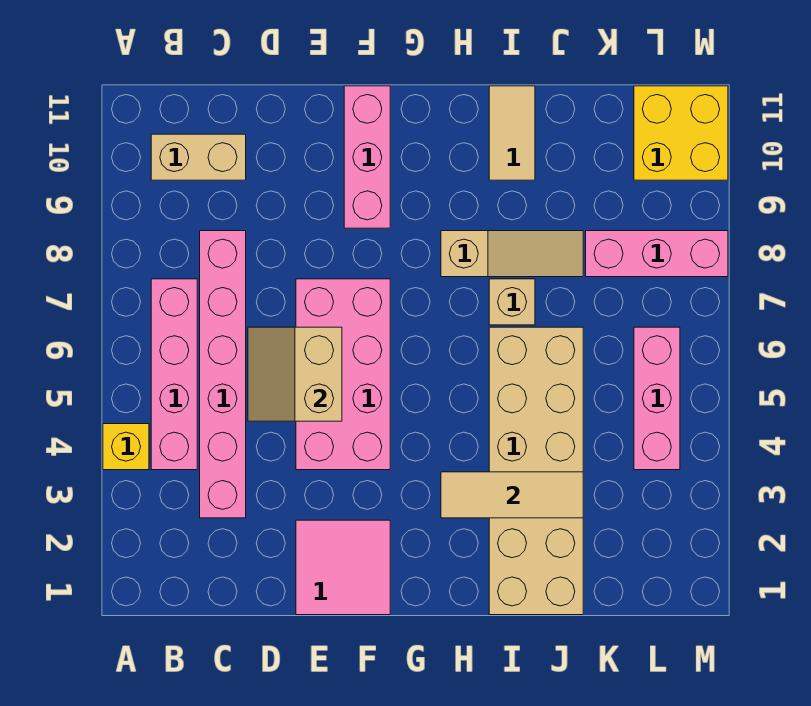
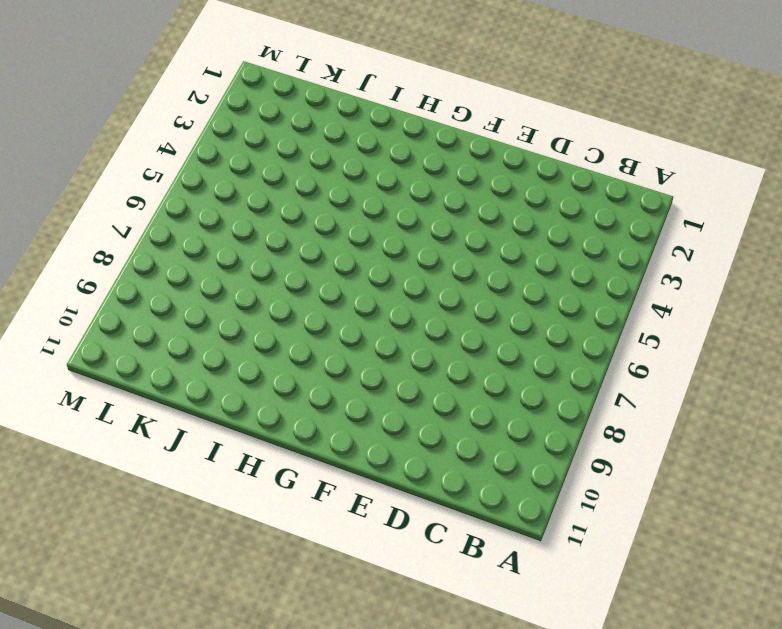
none -> yellow brick A4 level 1
none -> pink brick B4:B7 level 1
none -> tan brick B10:C10 level 1

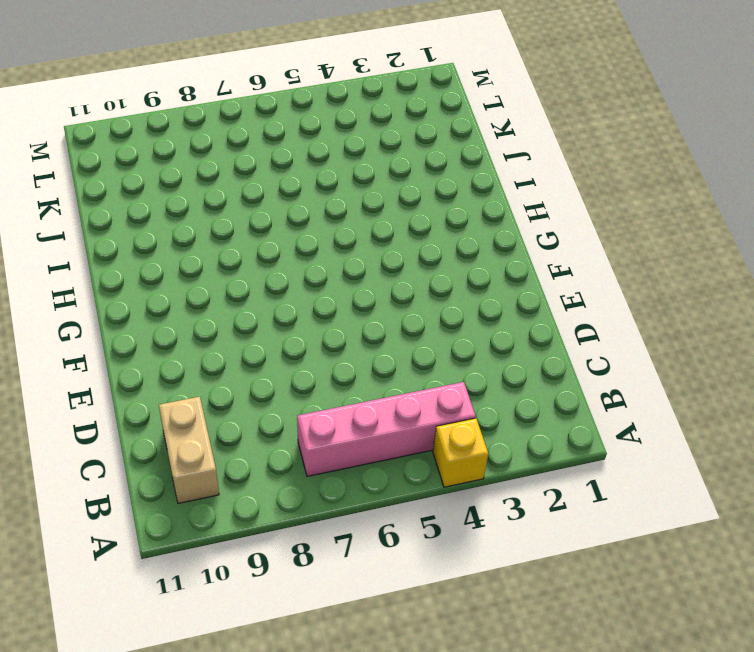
none -> pink brick C3:C8 level 1
none -> pink tile E1:F2 level 1
none -> pink brick E4:F7 level 1

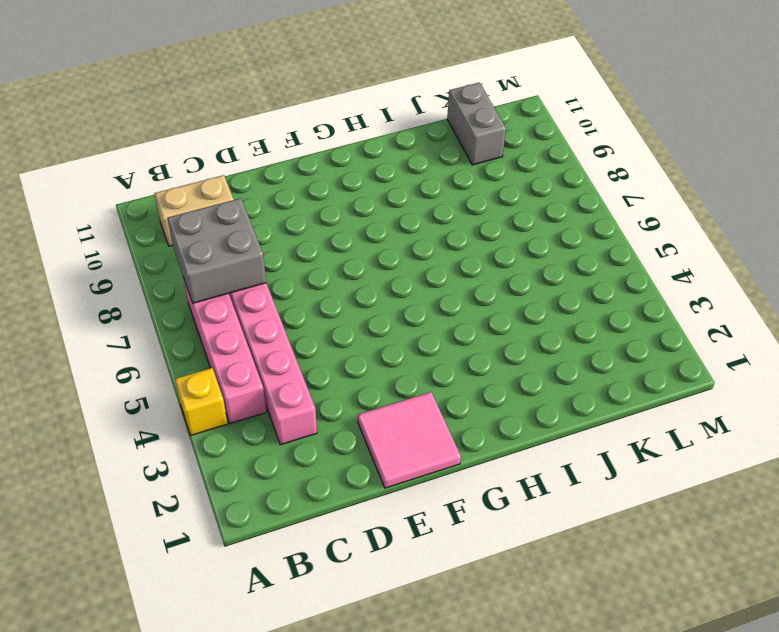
grey brick B7:C8 level 2 -> none
grey brick K10:K11 level 1 -> none
none -> pink brick E4:F7 level 1
none -> pink brick F9:F11 level 1
none -> tan slope H8:J8 level 1 top H

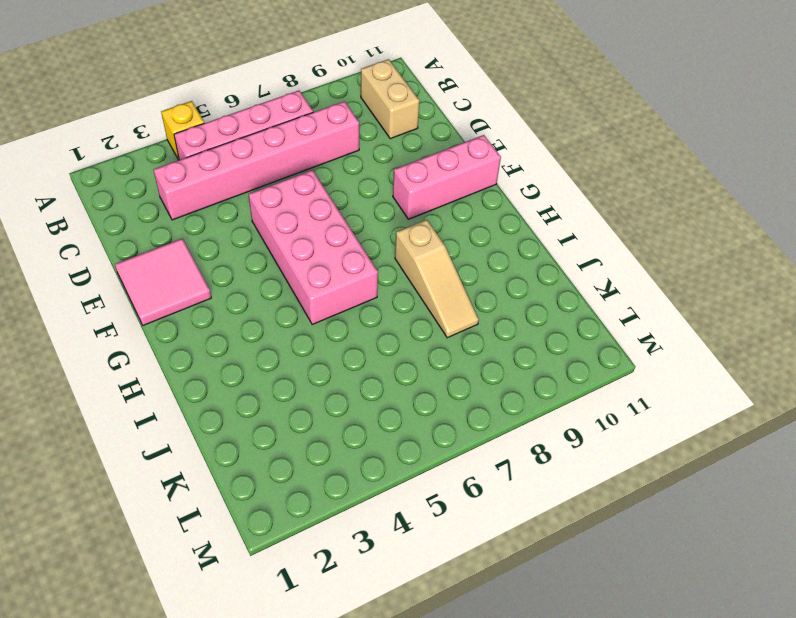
pink brick E5:H6 level 1 -> pink brick E4:F7 level 1
none -> tan brick I1:J6 level 1
none -> tan brick I7 level 1
none -> tan tile I10:I11 level 1

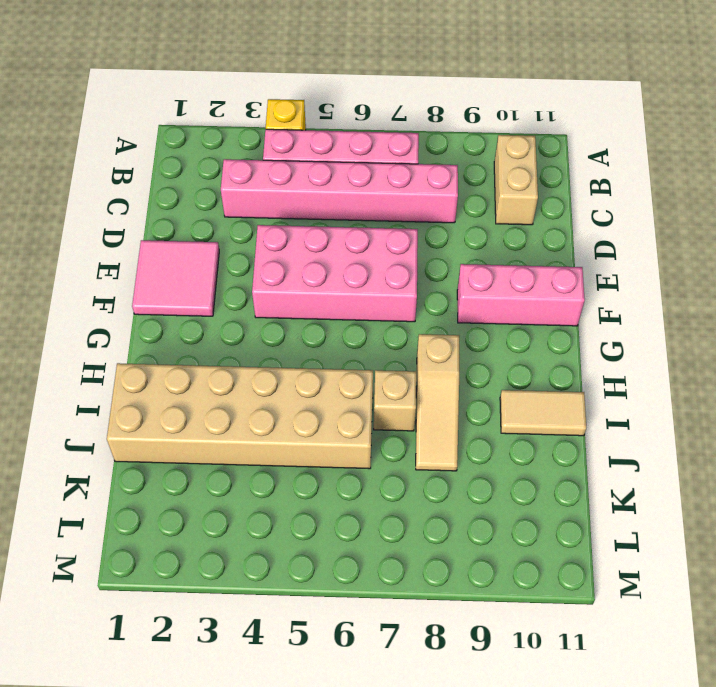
none -> pink brick K8:M8 level 1
none -> pink brick L4:L6 level 1
none -> yellow brick L10:M11 level 1

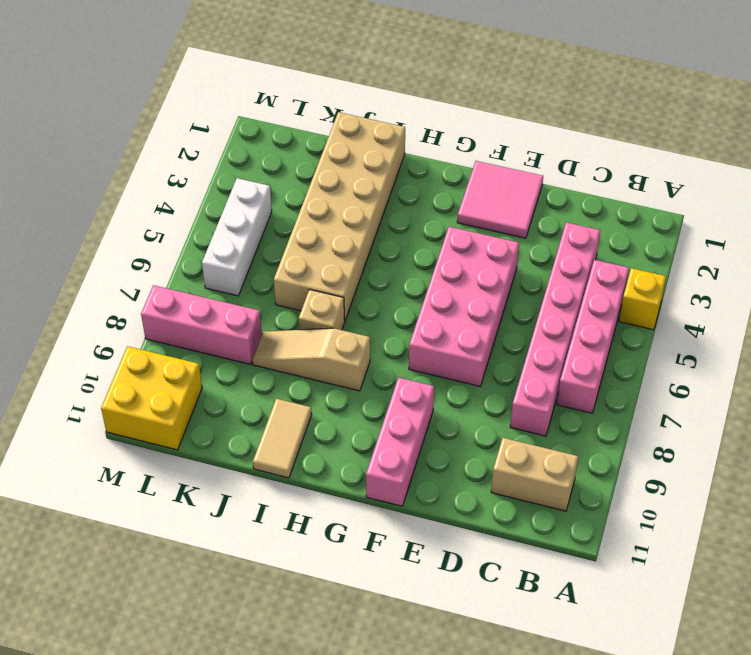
white brick L4:L6 level 1 -> pink brick L4:L6 level 1
none -> tan slope D5:E6 level 2 top E
none -> tan tile H3:J3 level 2

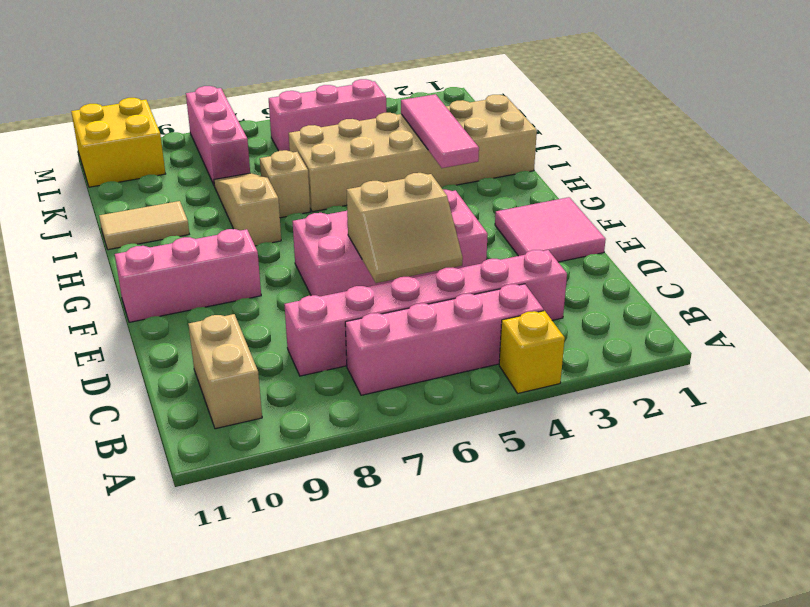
pink tile H3:J3 level 2 -> tan tile H3:J3 level 2

